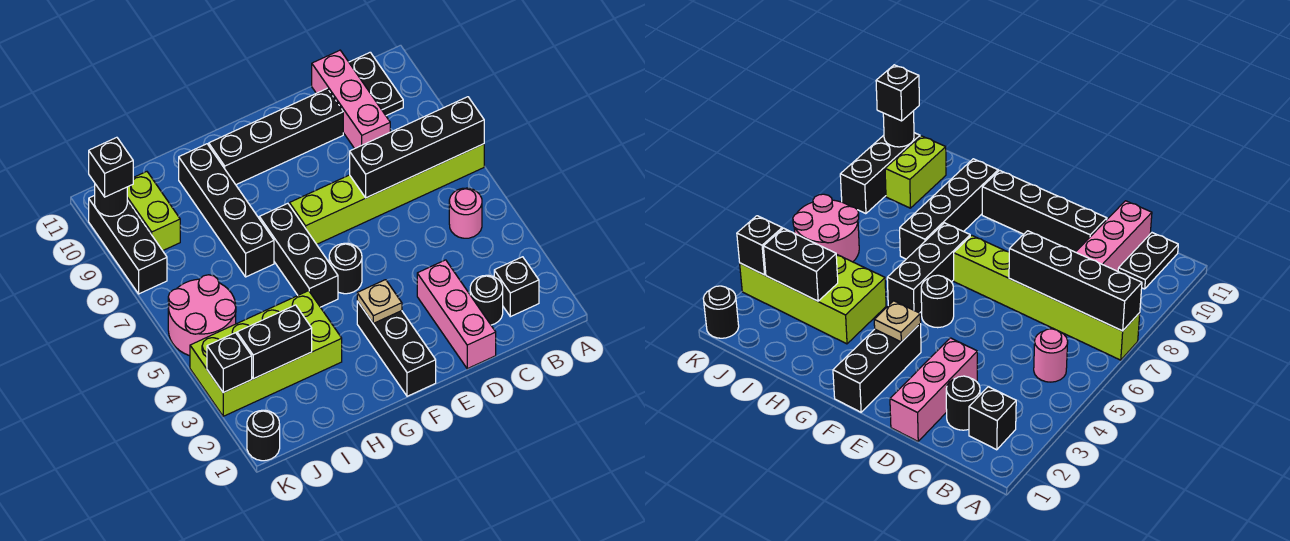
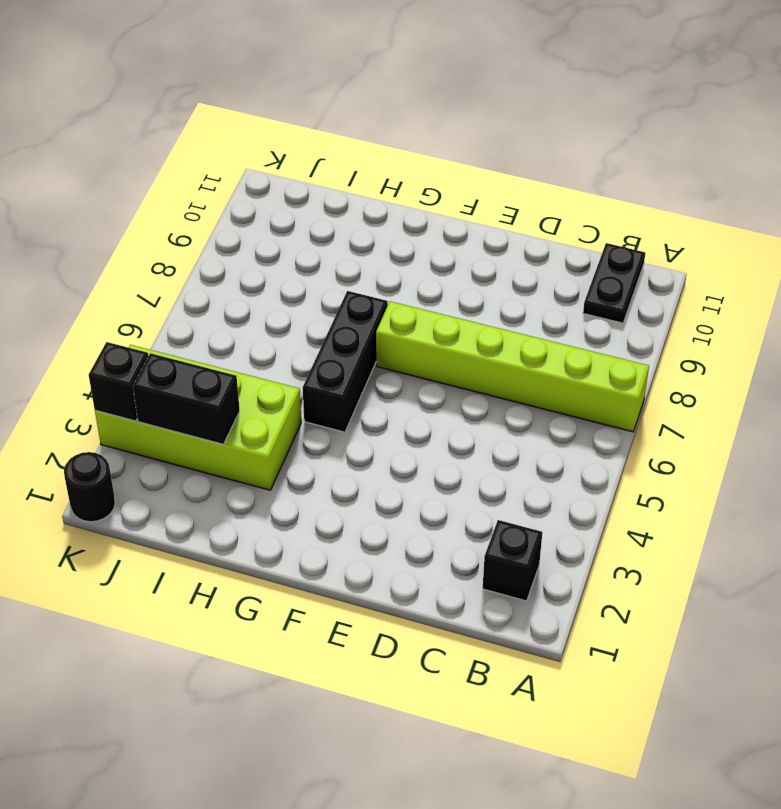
none -> pink round brick B5 level 1
none -> black round brick C2 level 1
none -> pink brick C9:C11 level 1

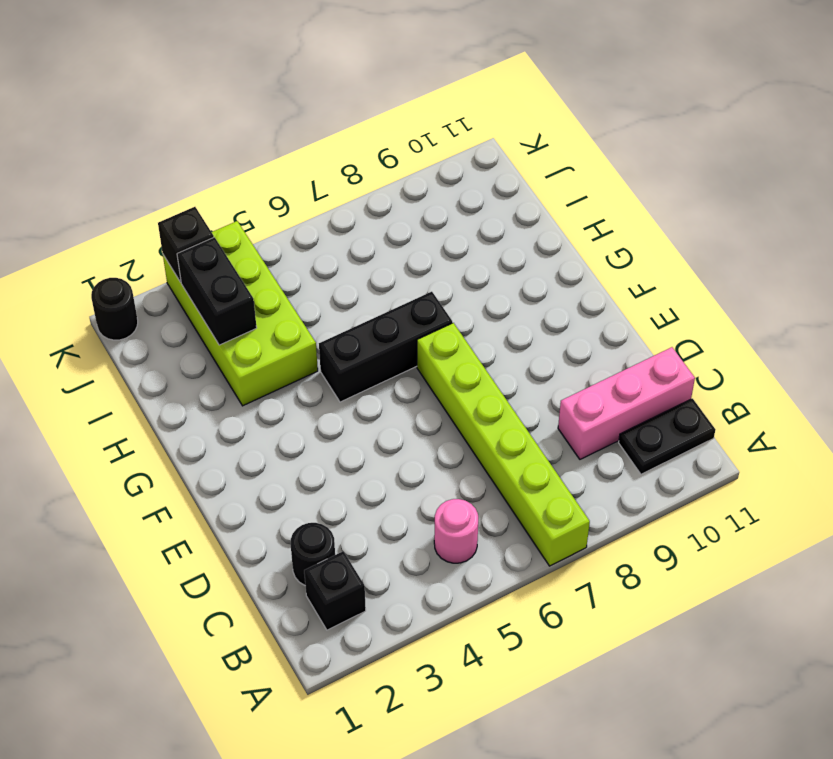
none -> pink brick D1:D3 level 1
none -> black brick D10:G10 level 1
none -> black brick F1:F3 level 1

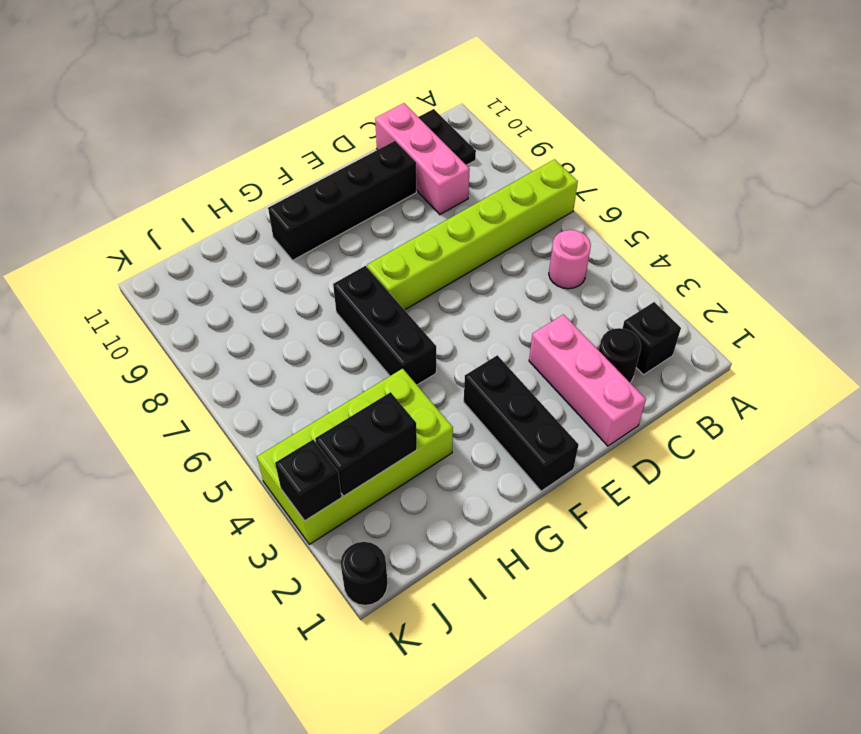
none -> black round brick F5 level 1
none -> black brick H7:H10 level 1
none -> pink round brick J5:K6 level 1

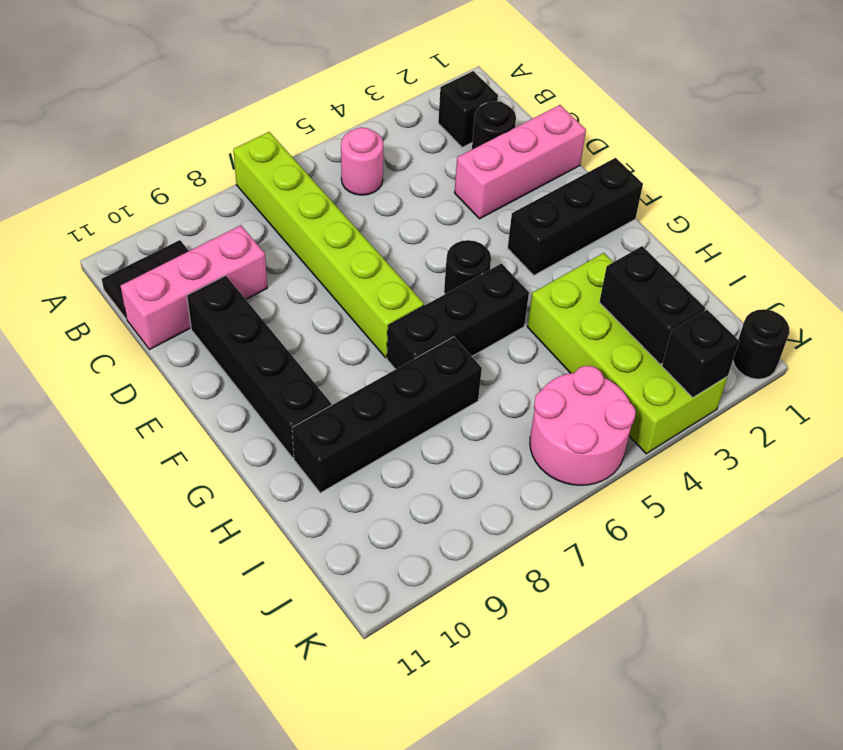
none -> lime brick J9:J10 level 1
none -> black brick K8:K10 level 1
none -> black brick A7:D7 level 2

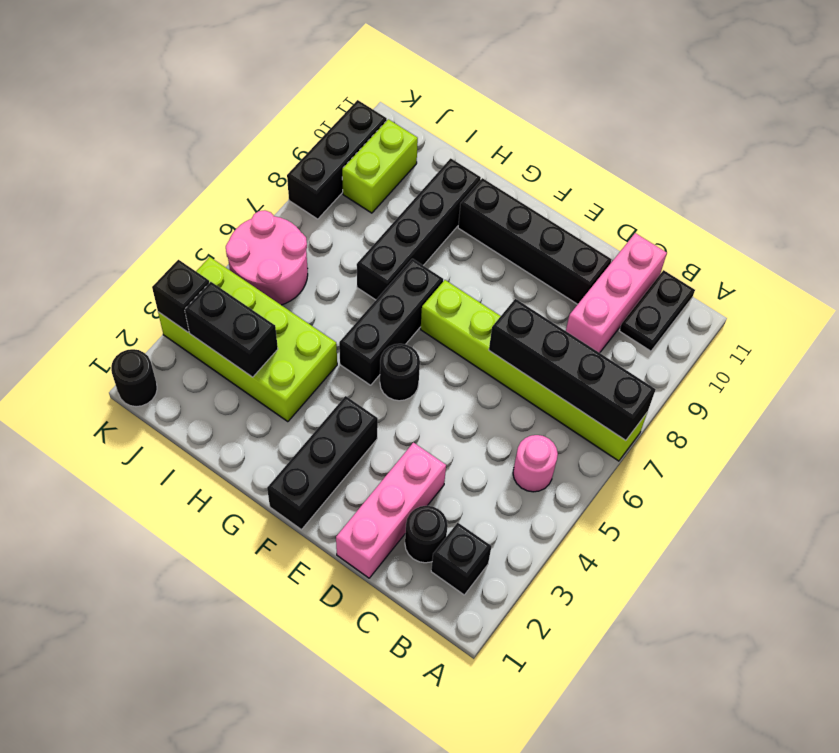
none -> tan plate F3 level 2
none -> black round brick K10 level 2
none -> black brick K10 level 3

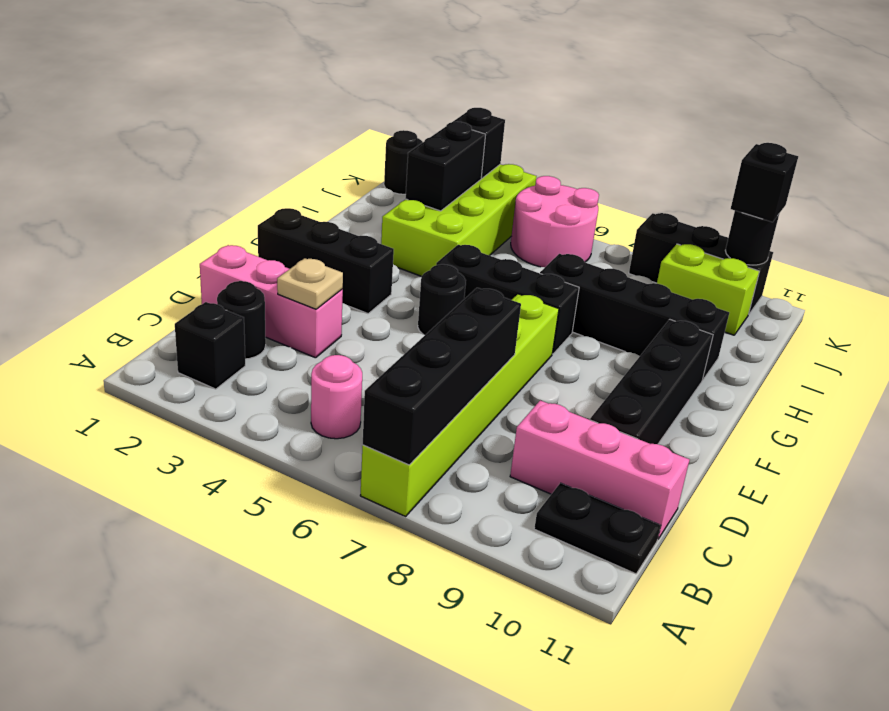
tan plate D3 level 2 -> tan plate F3 level 2

